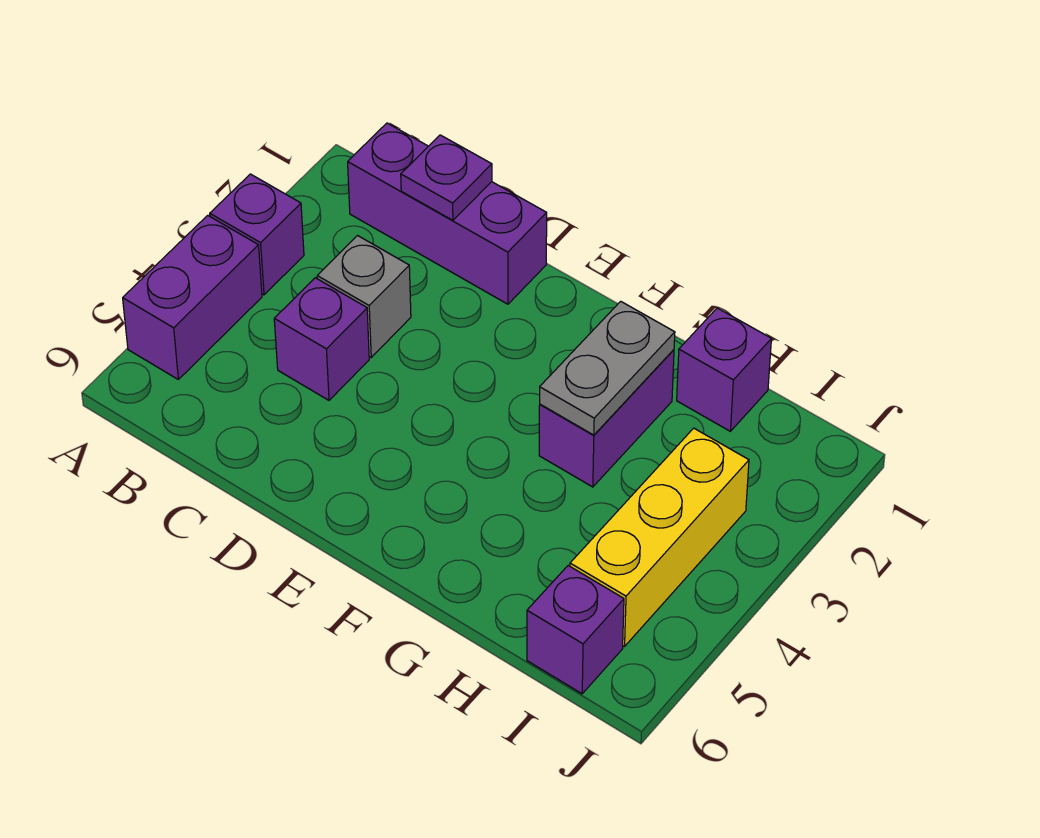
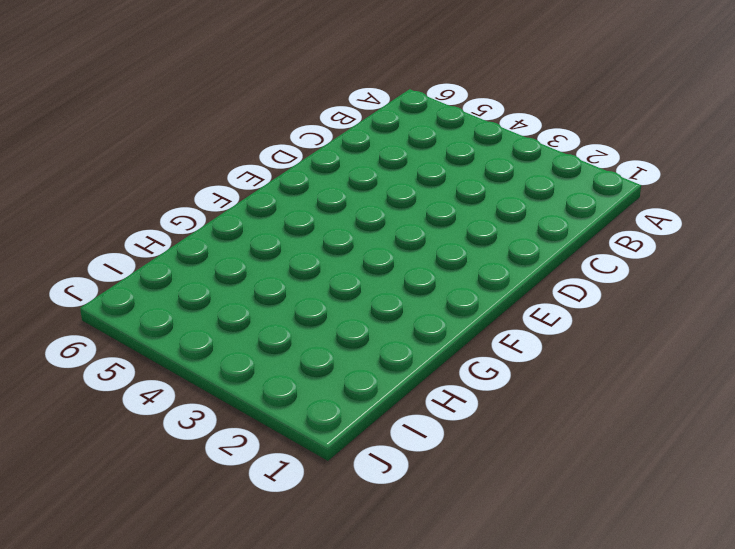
none -> purple brick A3 level 1
none -> purple brick A4:A5 level 1

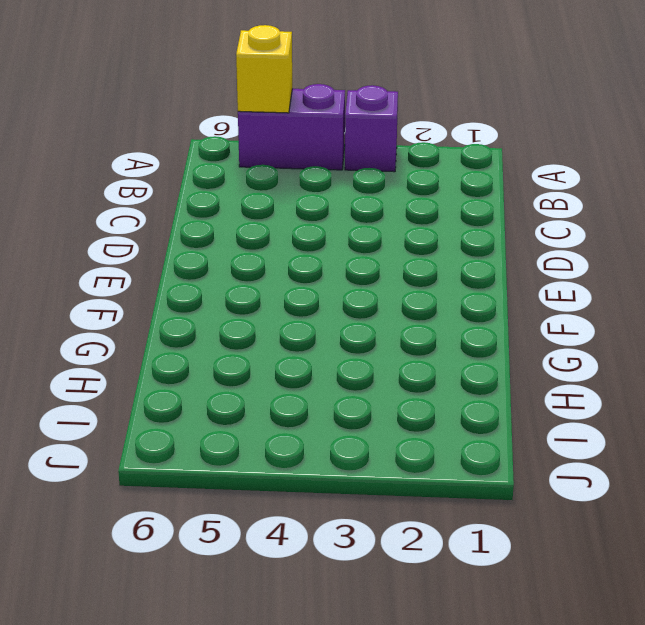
yellow brick A5 level 2 -> none
none -> purple brick B1:D1 level 1
none -> grey brick C3 level 1

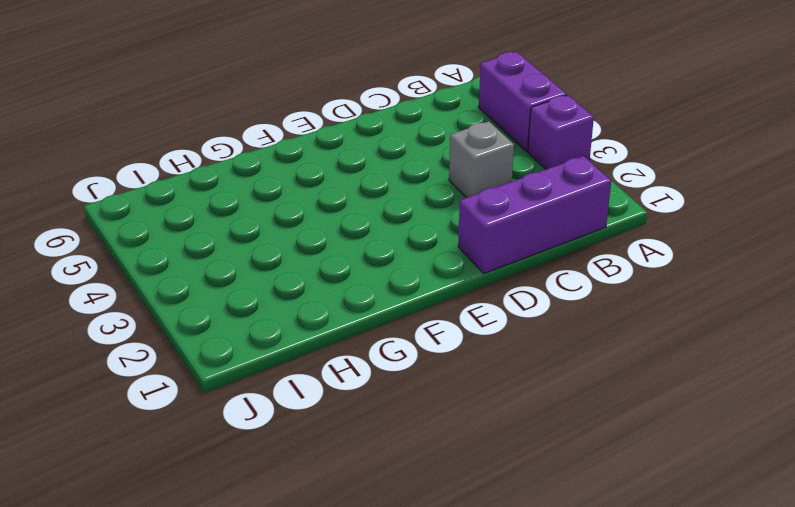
none -> purple brick C4 level 1
none -> purple brick G2:G3 level 1

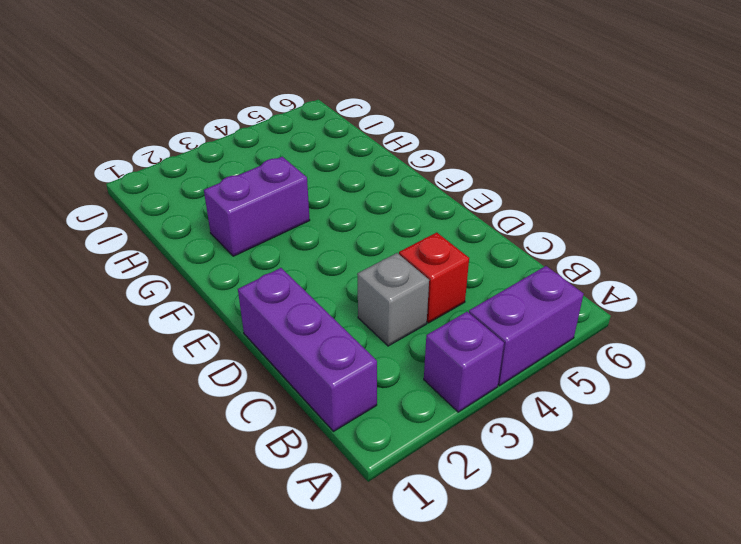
red brick C4 level 1 -> purple brick C4 level 1
none -> purple brick H1 level 1
none -> yellow brick I3:I5 level 1

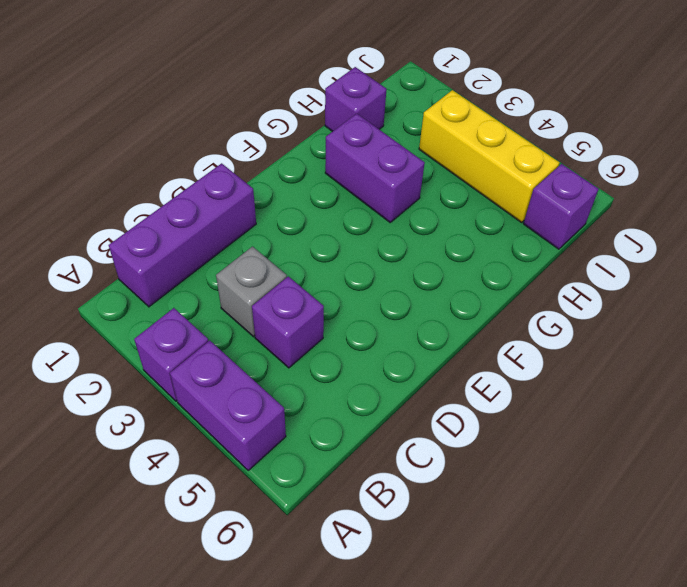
none -> purple plate C1 level 2
none -> grey plate G2:G3 level 2

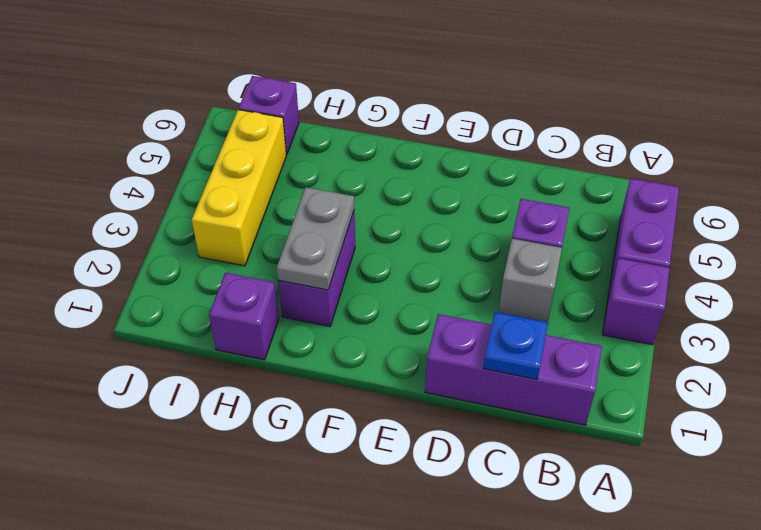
blue plate C1 level 2 -> purple plate C1 level 2

